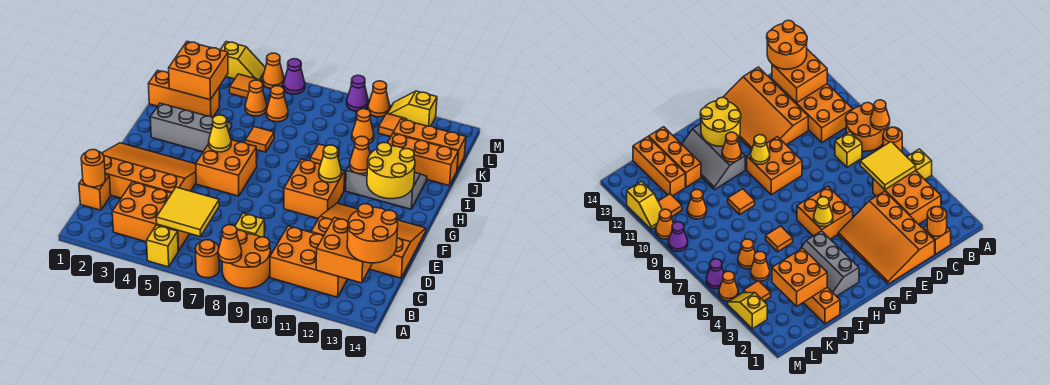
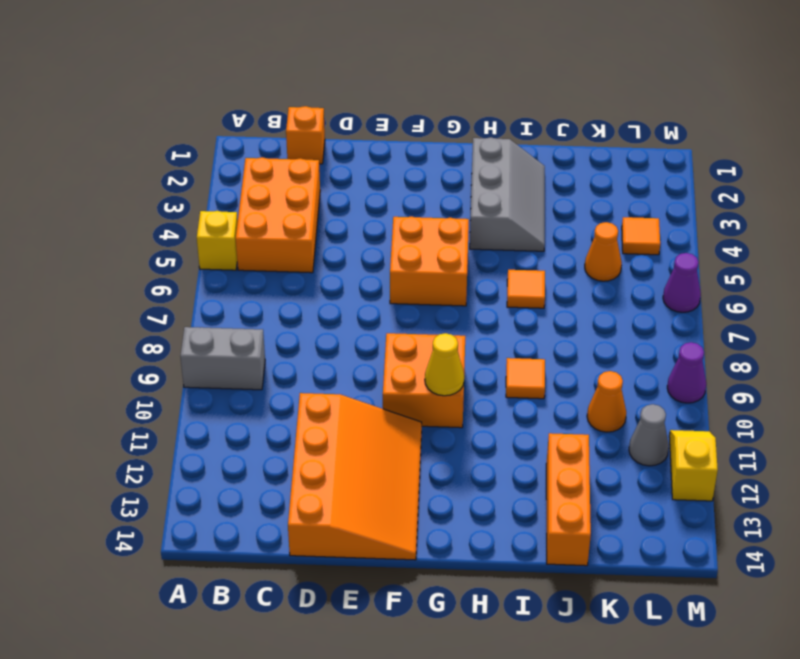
grey brick A9:B9 level 1 -> orange round brick A8:B9 level 1
grey cone L11 level 1 -> orange tile L11 level 1
none -> orange round brick A7 level 1
none -> orange brick B10:C12 level 1
none -> yellow brick C8 level 1
none -> orange slope D1:F4 level 1 top D

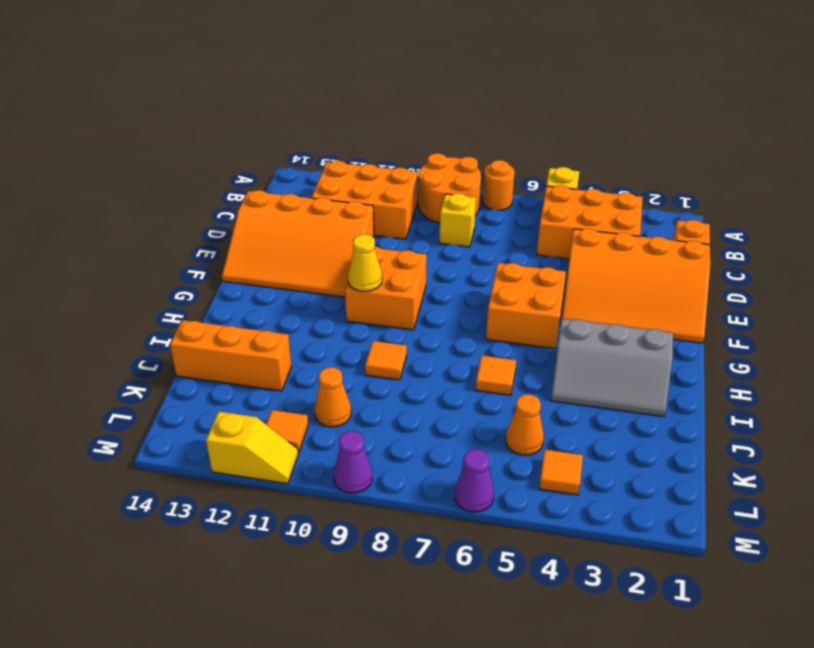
none -> grey slope H11:I13 level 1 top H
none -> orange brick J1:J3 level 1
none -> orange cone K6 level 1
none -> orange brick K12:K14 level 1

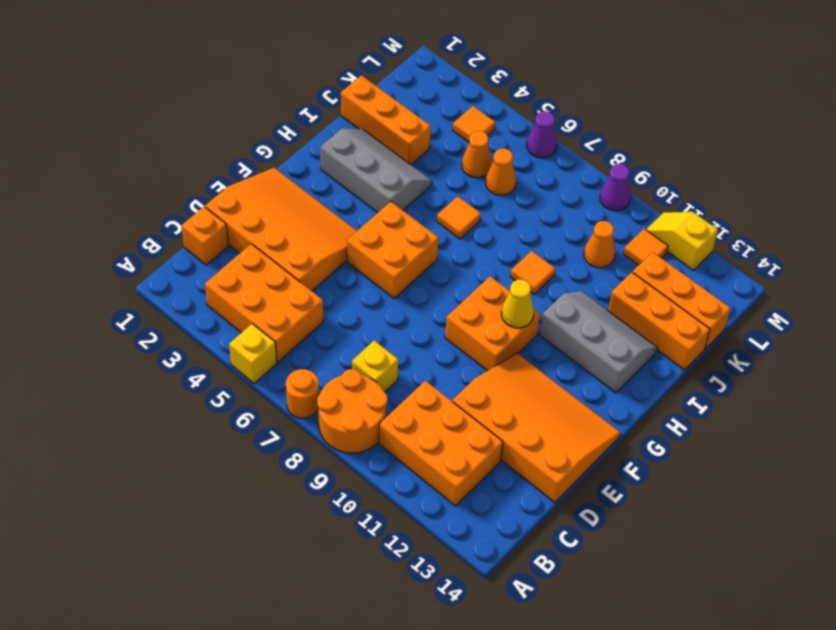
none -> yellow slope M3:M4 level 1 top 3
none -> orange cone M5 level 1
none -> orange cone M10 level 1
none -> orange cone A8 level 2

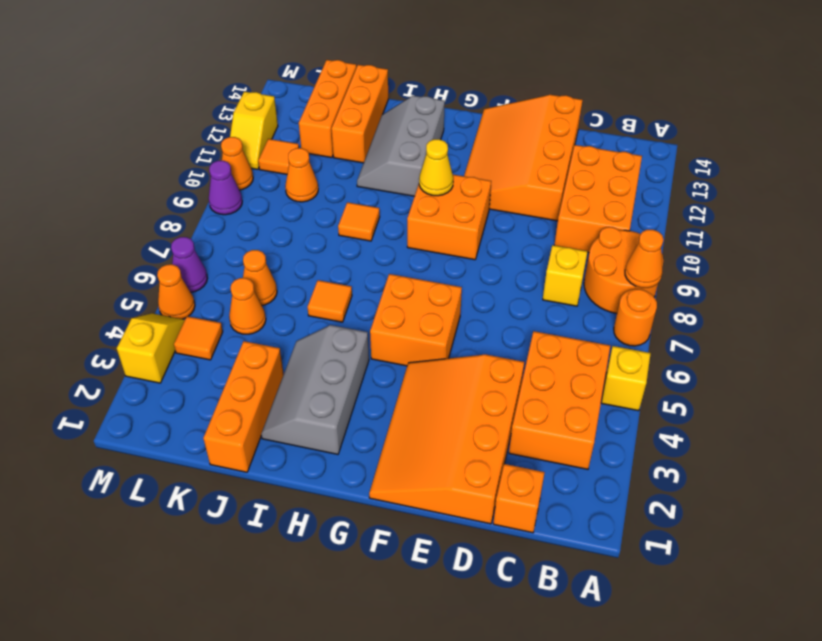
none -> yellow tile B5:C6 level 2
none -> orange brick B12:C13 level 2
none -> orange round brick C1 level 2
none -> yellow cone G5 level 2

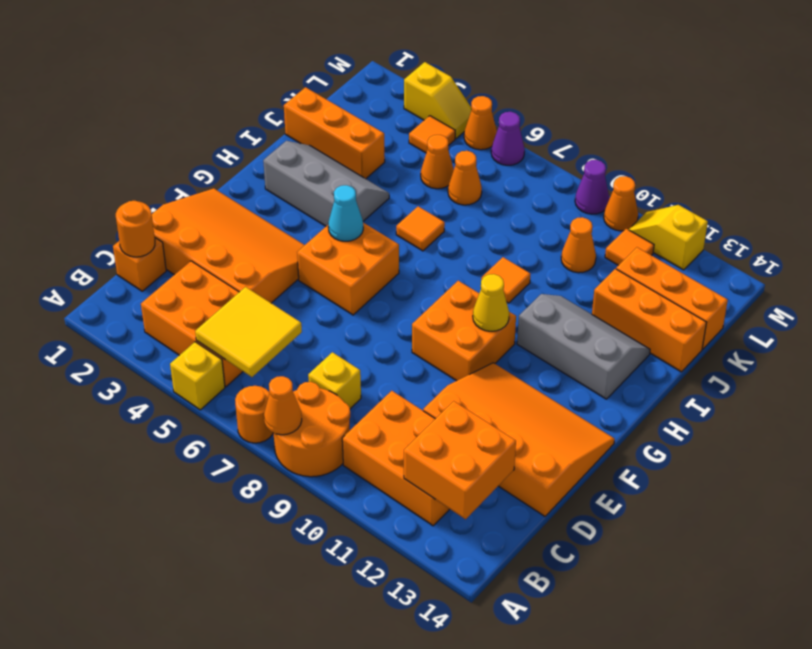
cyan cone G5 level 2 -> yellow cone G5 level 2
none -> yellow round brick G12:H13 level 2
none -> orange cone H11 level 2
none -> orange brick J2:K3 level 2
none -> orange round brick B13:C14 level 3

